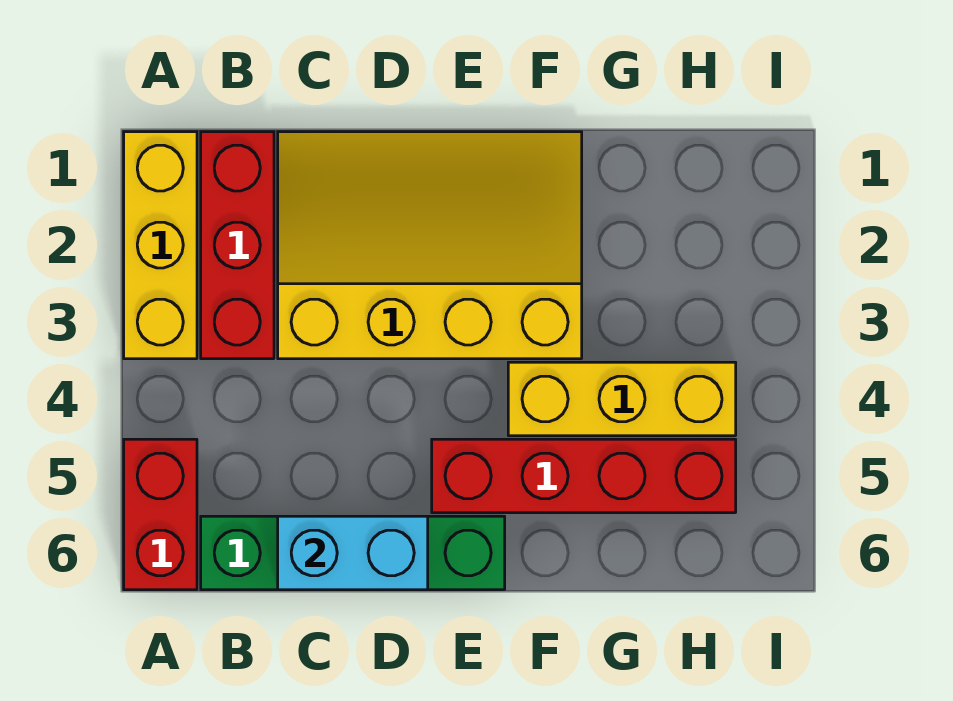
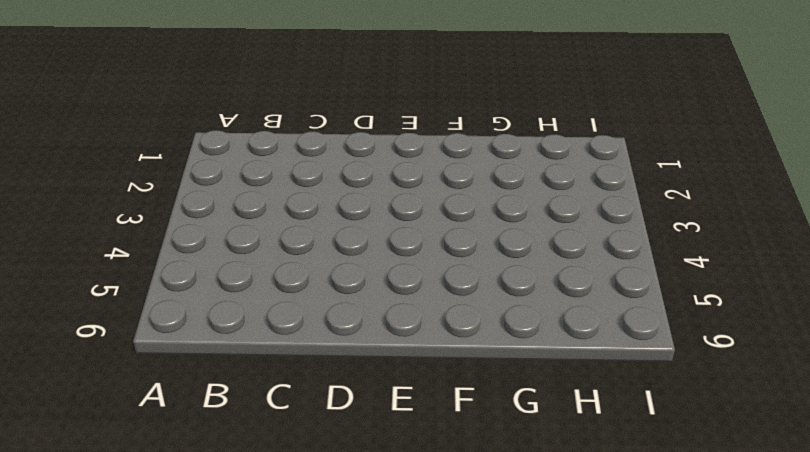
none -> yellow brick A1:A3 level 1
none -> red brick A5:A6 level 1

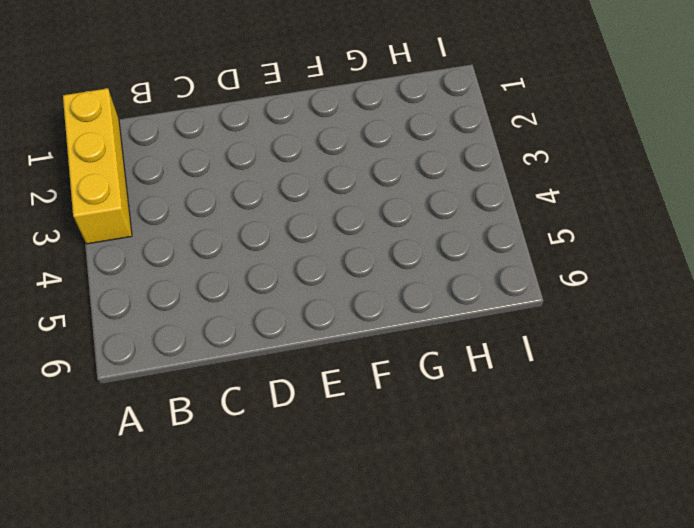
none -> red brick A5:A6 level 1
none -> red brick B1:B3 level 1

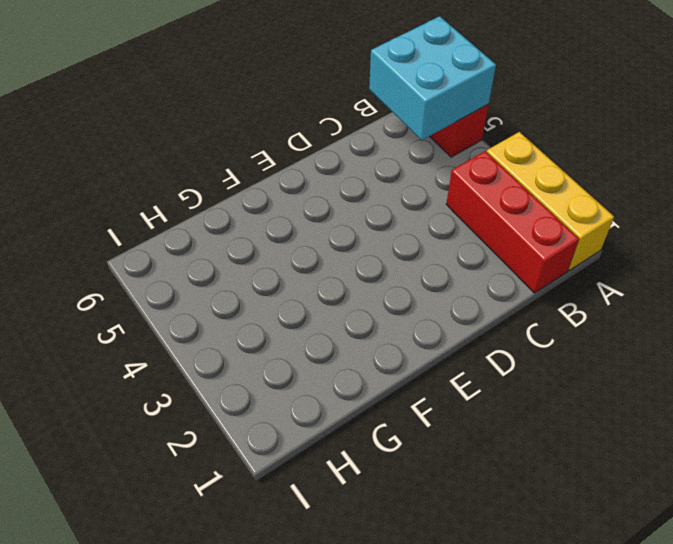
cyan brick A5:B6 level 2 -> none
none -> green brick B6:E6 level 1
none -> yellow slope C1:F3 level 1 top 3

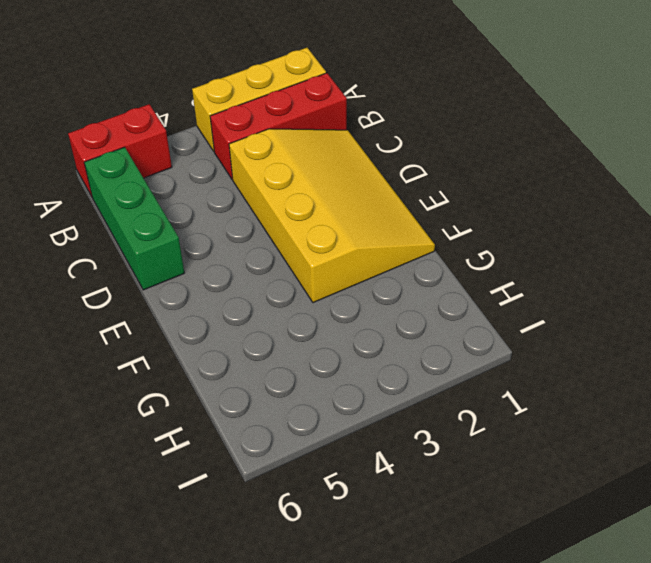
green brick B6:D6 level 1 -> green brick B6:E6 level 1
none -> red brick E5:H5 level 1
none -> yellow brick F4:H4 level 1

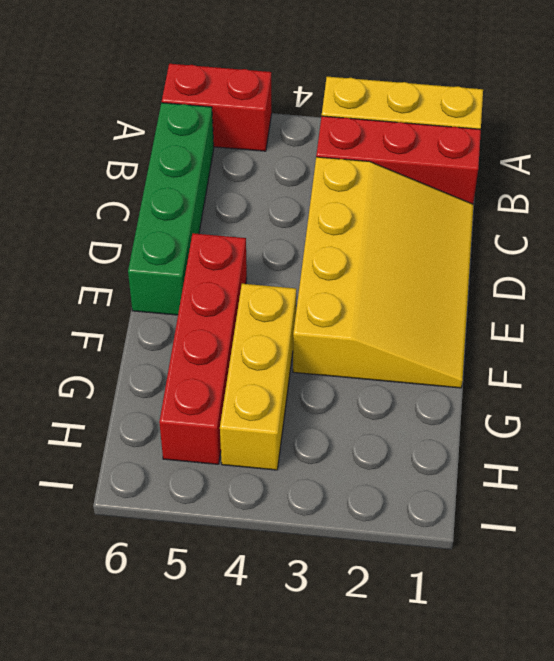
none -> cyan brick C6:D6 level 2

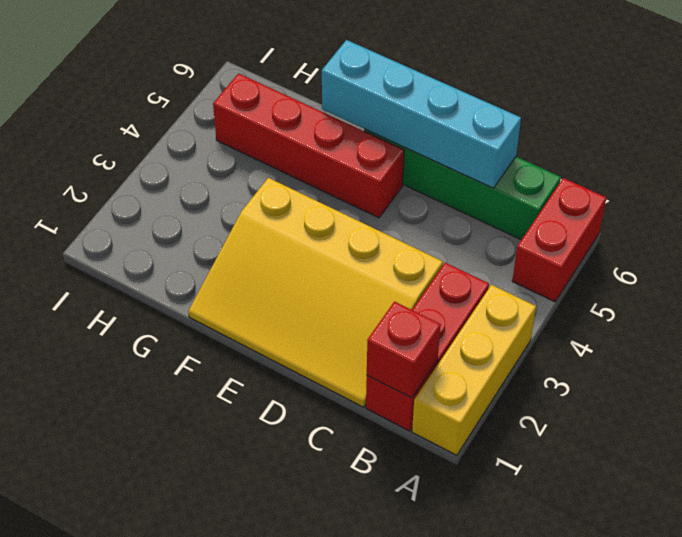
red brick B1 level 2 -> none
cyan brick C6:F6 level 2 -> cyan brick C6:D6 level 2
none -> yellow brick F4:H4 level 1

